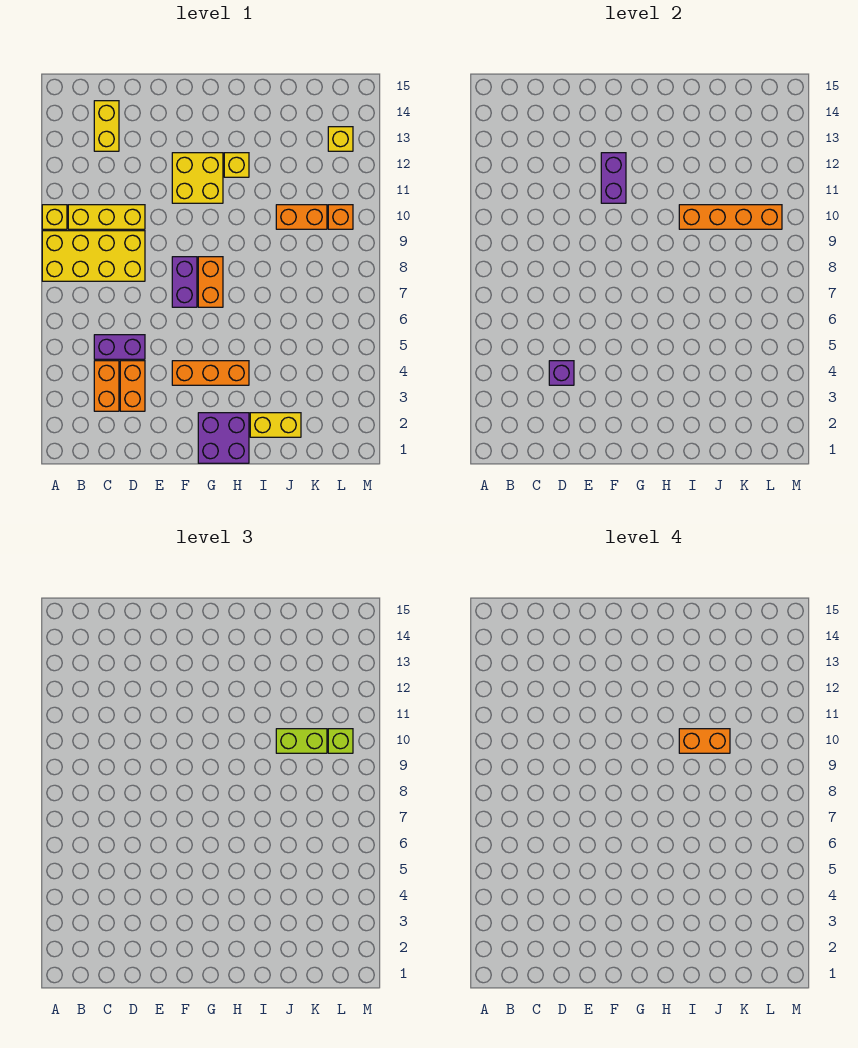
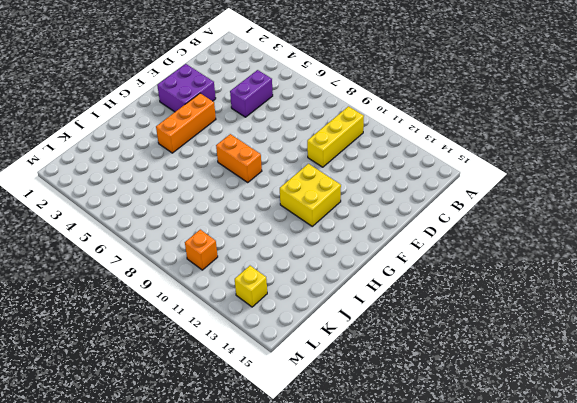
purple brick E2:F3 level 1 -> purple brick G1:H2 level 1
none -> yellow brick A8:D9 level 1
none -> yellow brick A10 level 1
none -> orange brick C3:C4 level 1

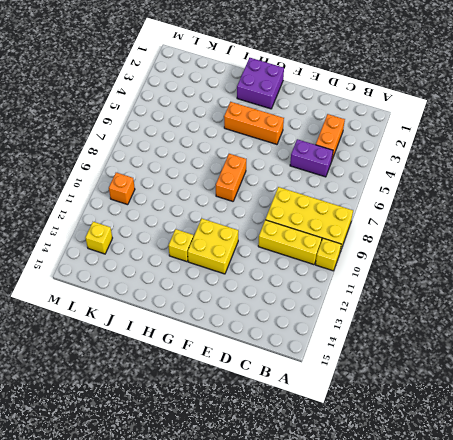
none -> yellow brick C13:C14 level 1
none -> orange brick D3:D4 level 1
none -> purple brick F7:F8 level 1

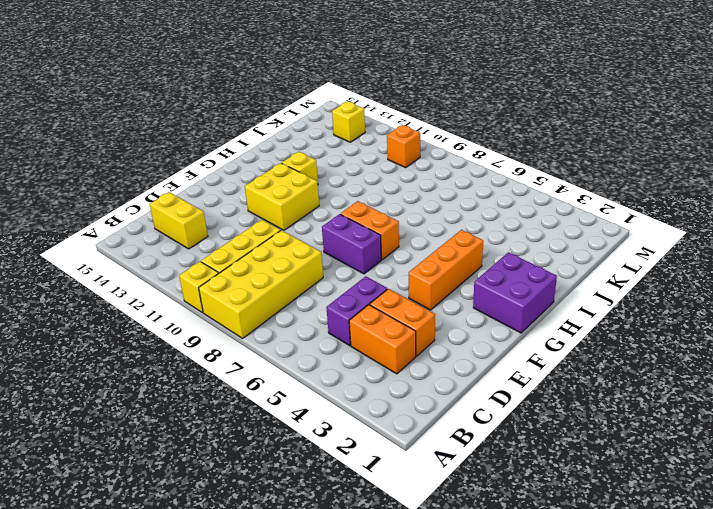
none -> yellow brick I2:J2 level 1
none -> orange brick J10:K10 level 1
none -> purple brick D4 level 2

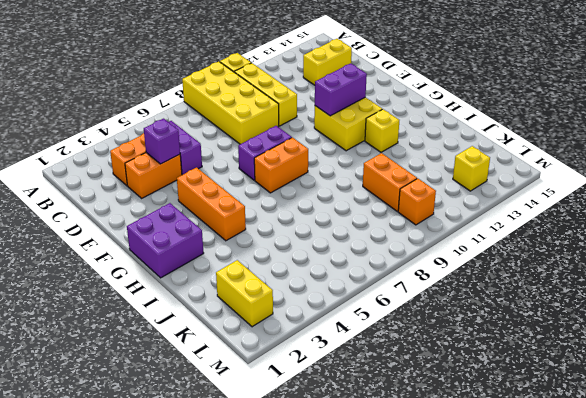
yellow brick K2:L2 level 1 -> yellow brick I2:J2 level 1
none -> orange brick I10:L10 level 2
none -> lime brick J10:K10 level 3
none -> lime brick L10 level 3

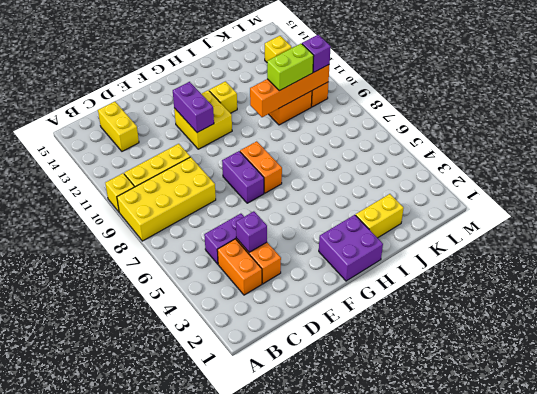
purple brick L10 level 3 -> lime brick L10 level 3
none -> orange brick F4:H4 level 1
none -> orange brick I10:J10 level 4

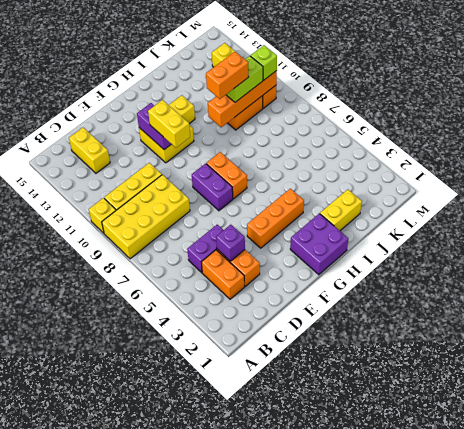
yellow brick F10:F11 level 3 -> none

